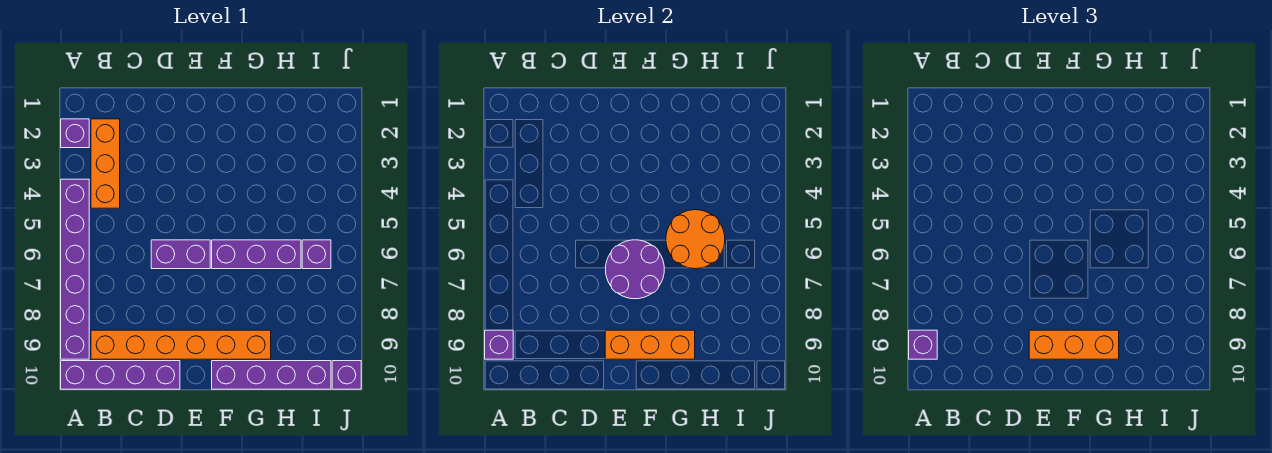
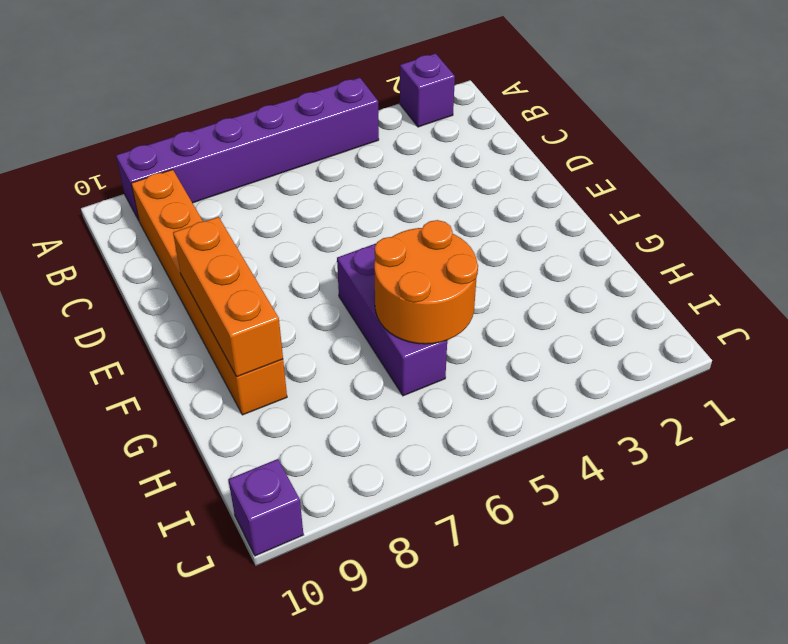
none -> purple brick A10:D10 level 1
none -> orange brick B2:B4 level 1
none -> purple brick D6:E6 level 1

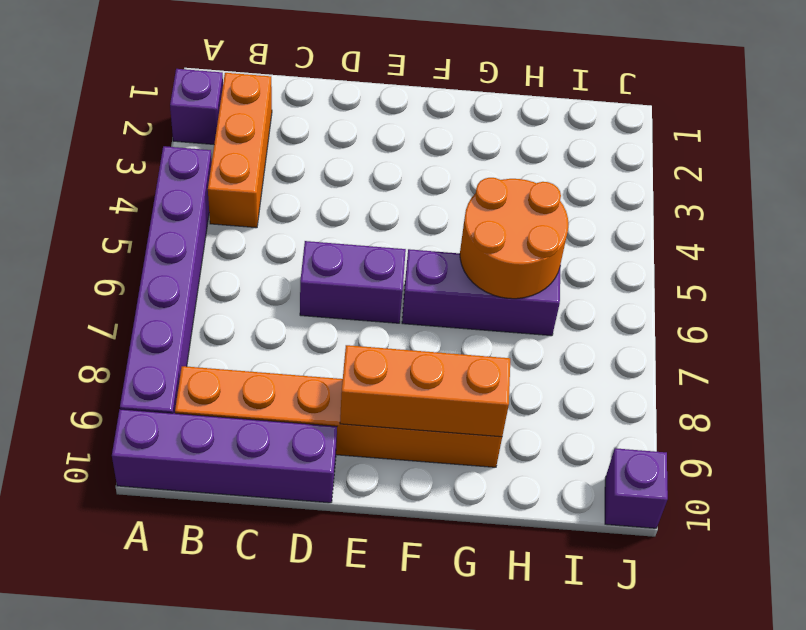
none -> purple brick F10:I10 level 1
none -> purple brick I6 level 1
none -> purple brick A9 level 2

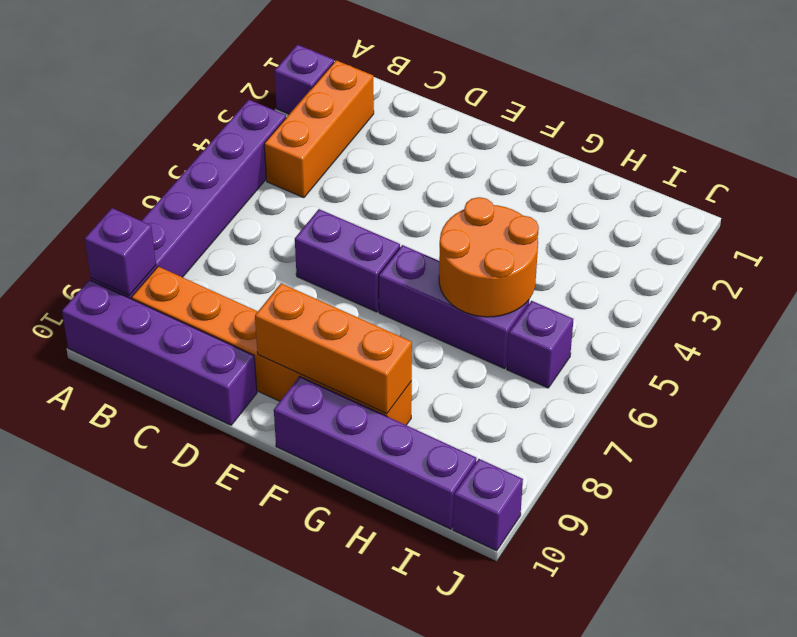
none -> purple round brick E6:F7 level 2
none -> purple brick A9 level 3
none -> orange brick E9:G9 level 3

